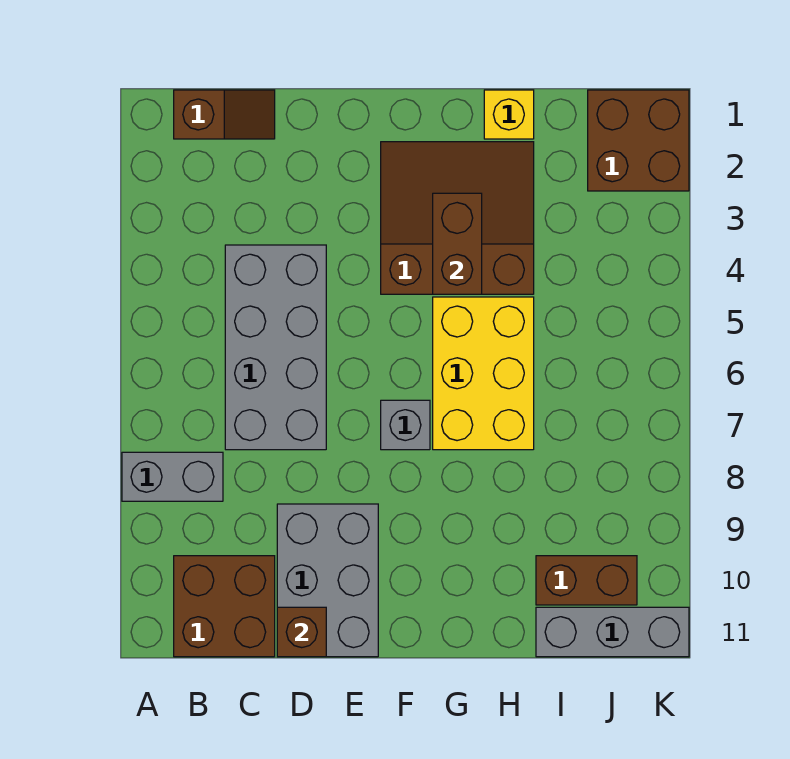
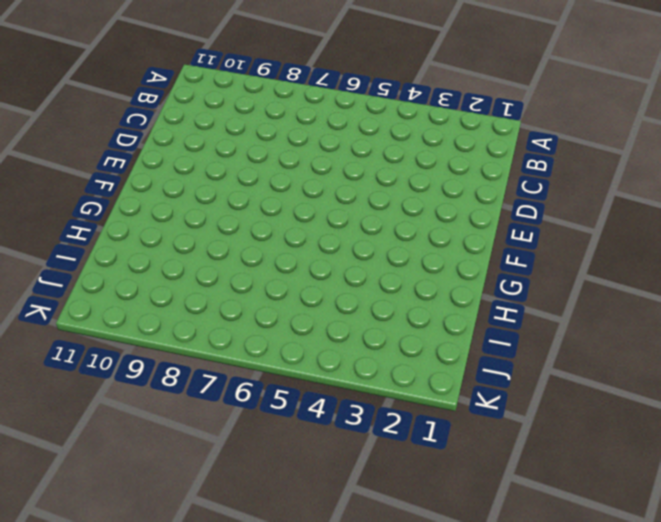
none -> grey brick A8:B8 level 1
none -> brown slope B1:C1 level 1 top B
none -> brown brick B10:C11 level 1

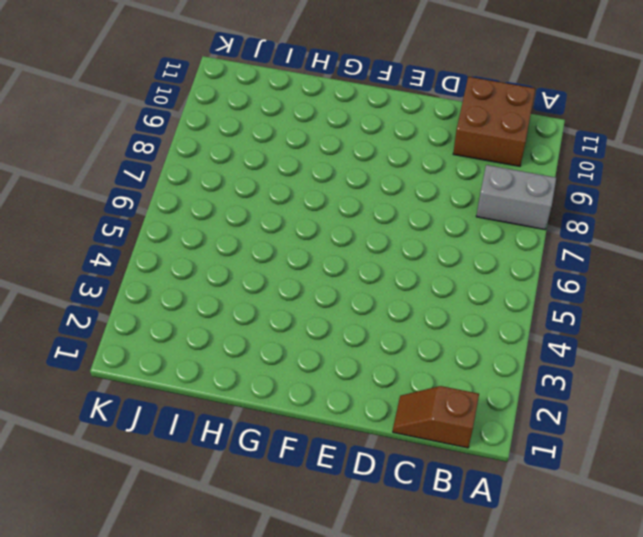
none -> grey brick C4:D7 level 1
none -> grey brick D9:E11 level 1
none -> brown slope F2:H4 level 1 top 4

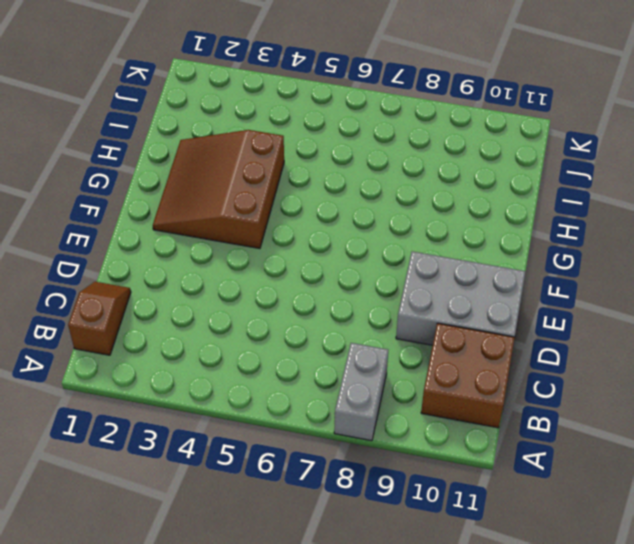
none -> grey brick C4:D7 level 1
none -> grey brick F7 level 1
none -> yellow brick G5:H7 level 1

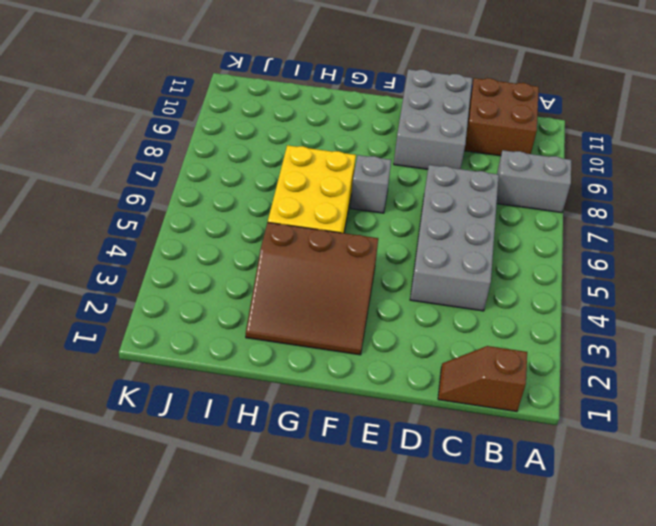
none -> yellow brick H1 level 1
none -> brown brick I10:J10 level 1
none -> grey brick I11:K11 level 1

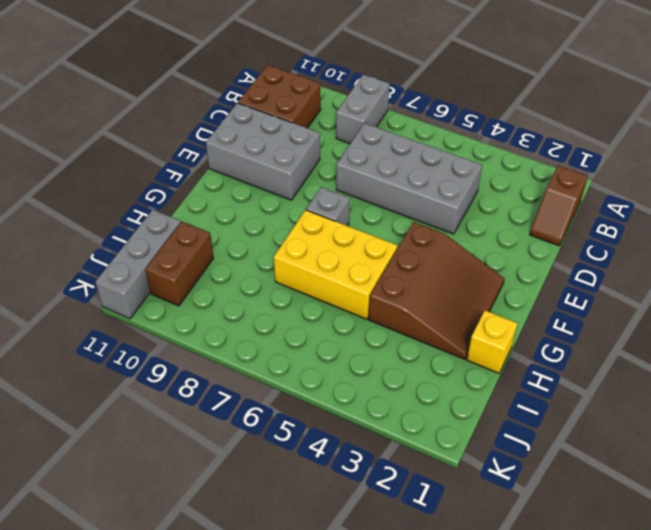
none -> brown brick J1:K2 level 1
none -> brown brick D11 level 2
none -> brown brick G3:G4 level 2

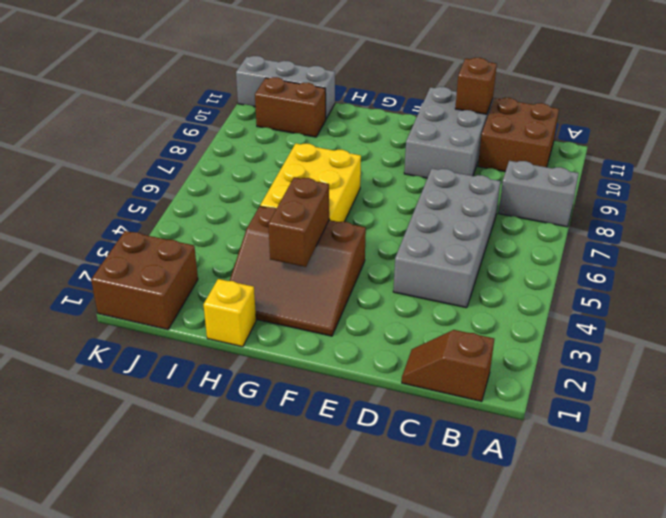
none -> grey brick F7 level 1

